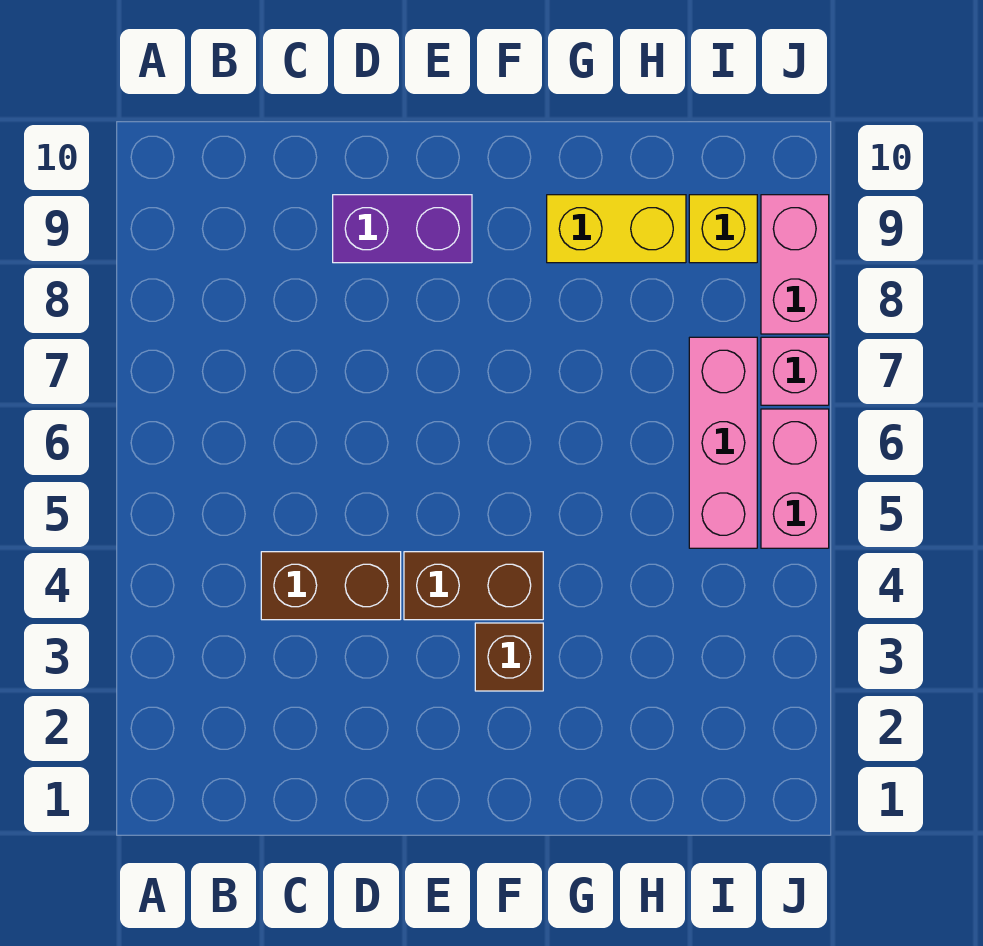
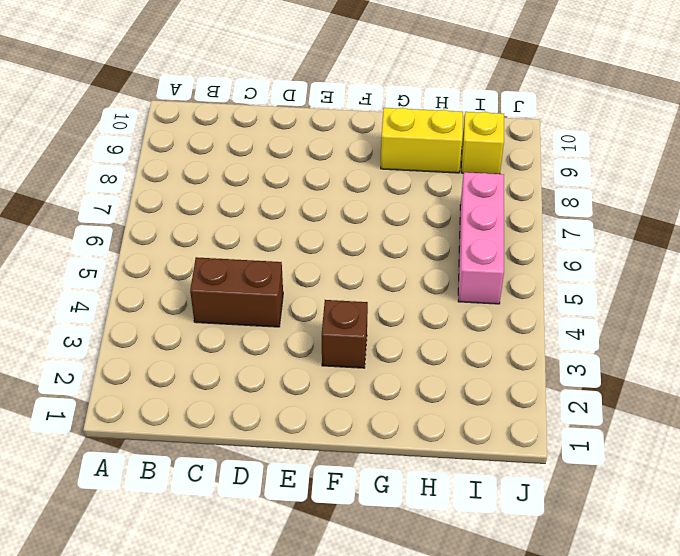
none -> purple brick D9:E9 level 1
none -> brown brick E4:F4 level 1

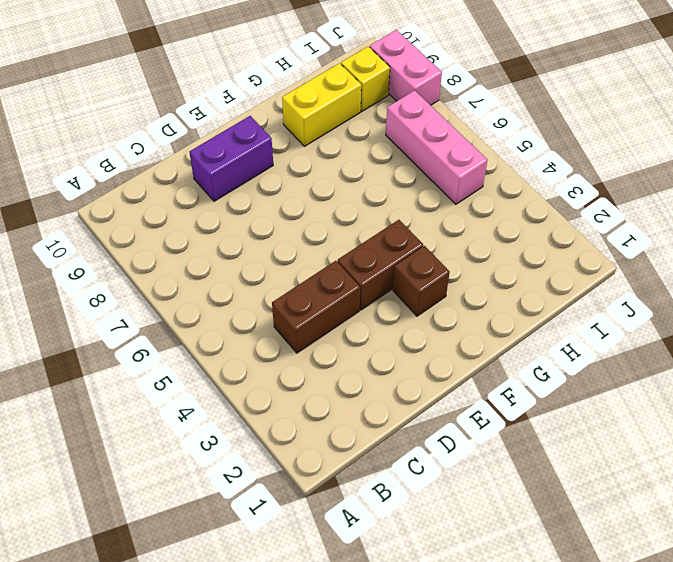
none -> pink brick J5:J6 level 1
none -> pink brick J7 level 1

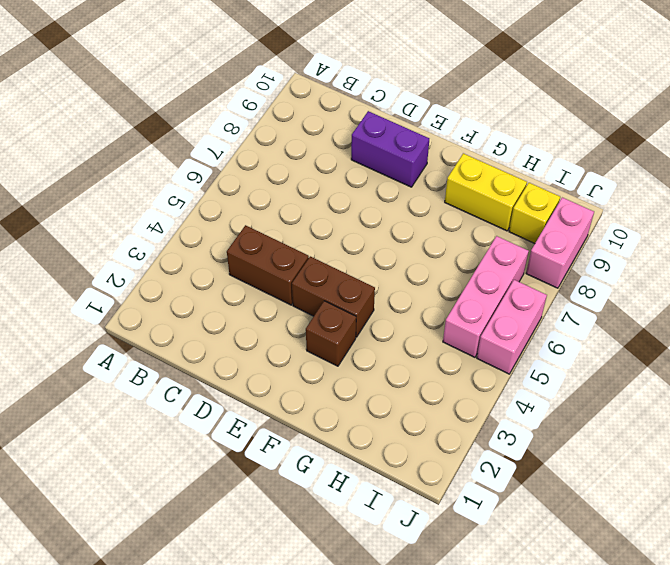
none -> pink brick J7 level 1

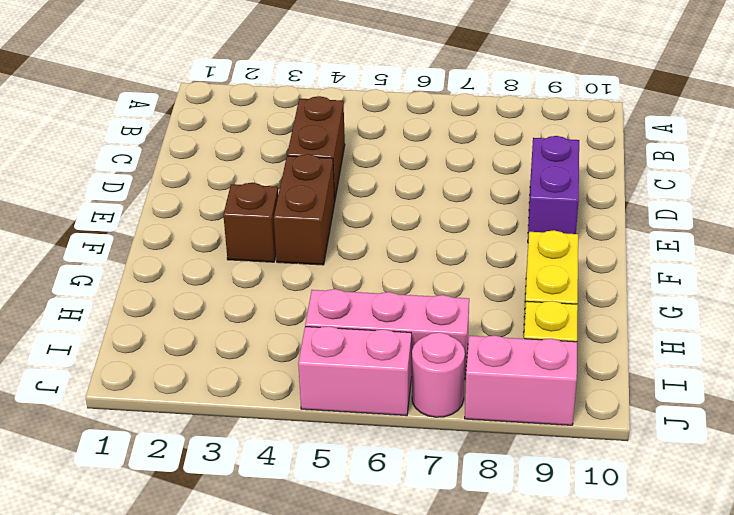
pink round brick J7 level 1 -> pink brick J7 level 1

